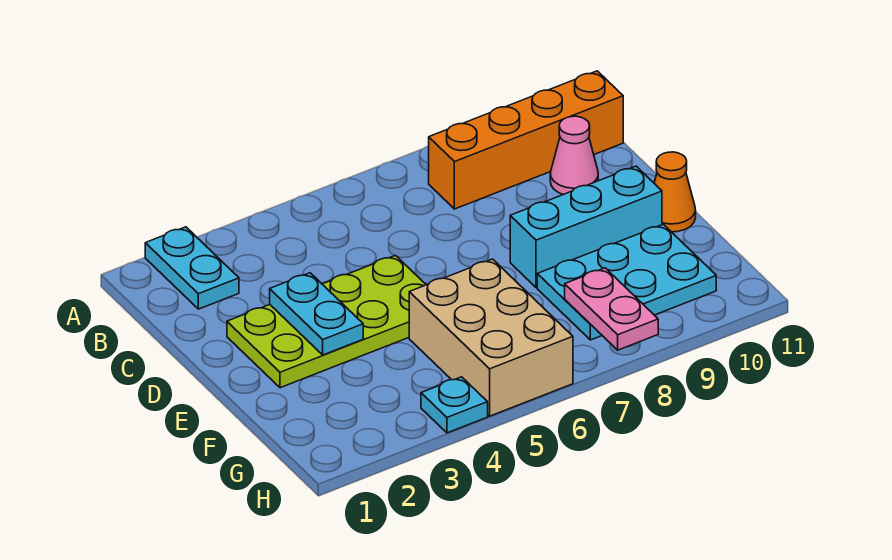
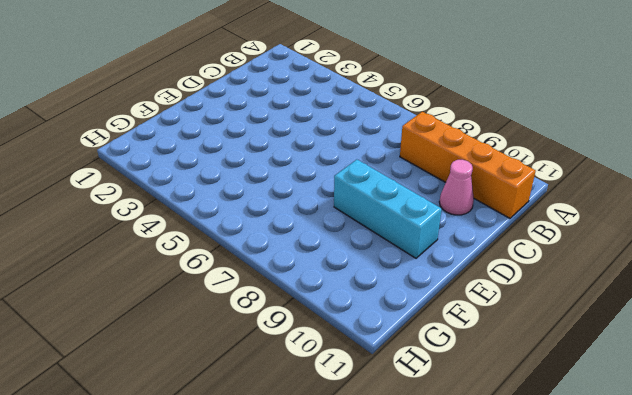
none -> cyan plate A2:B2 level 1
none -> lime plate D2:E5 level 1

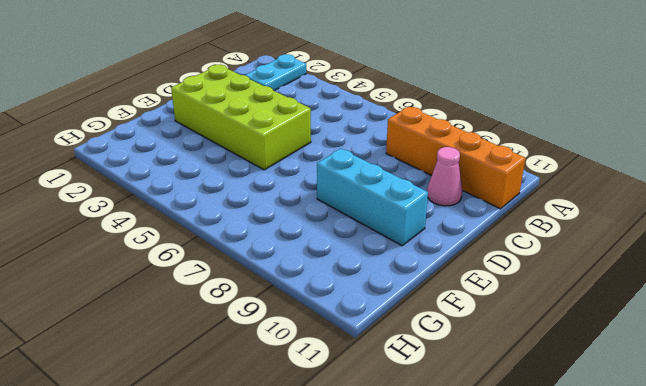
lime brick D2:E5 level 1 -> lime plate D2:E5 level 1
none -> orange cone E11 level 1
none -> tan brick F5:H6 level 1

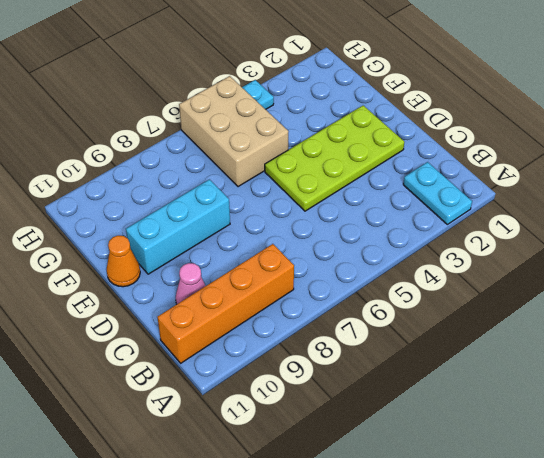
none -> cyan plate F8:G10 level 1
none -> cyan plate D3:E3 level 2

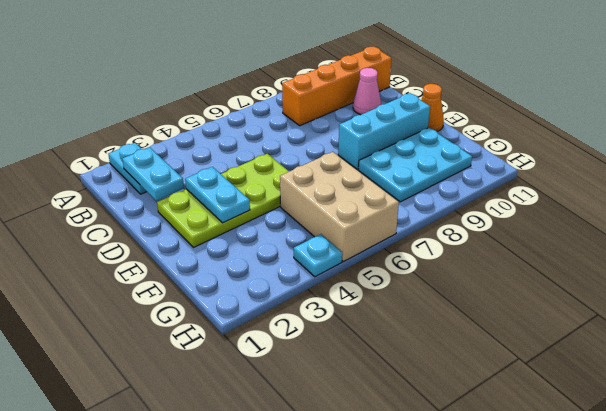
cyan plate B2:C2 level 2 -> none
none -> pink plate G8:H8 level 2

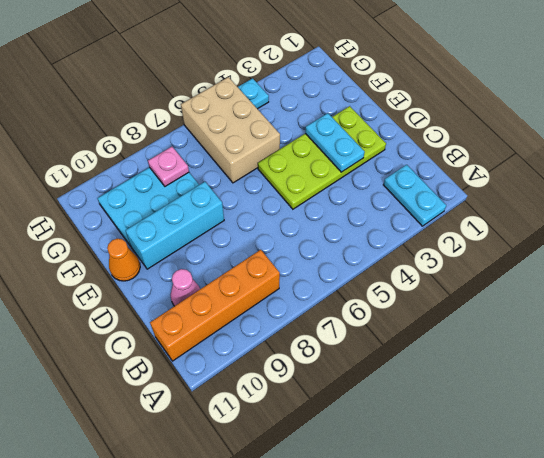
pink plate G8 level 2 -> pink plate G8:H8 level 2

